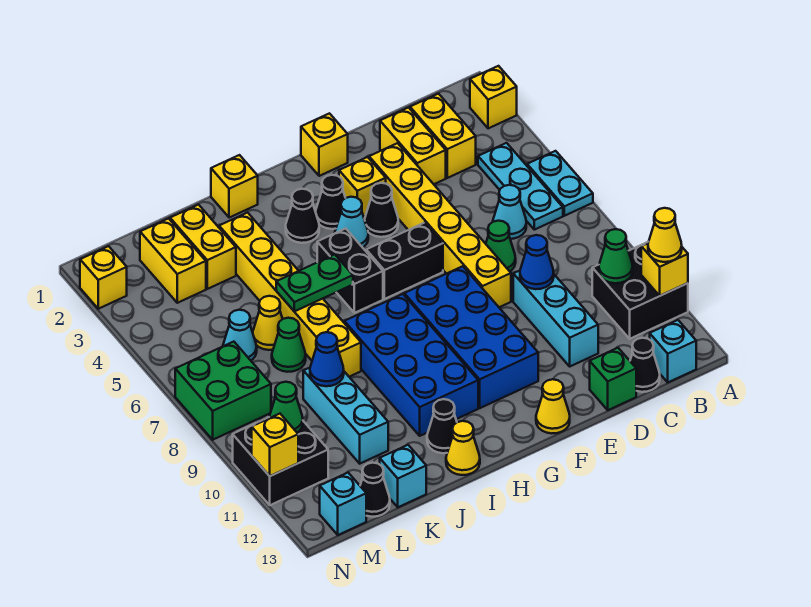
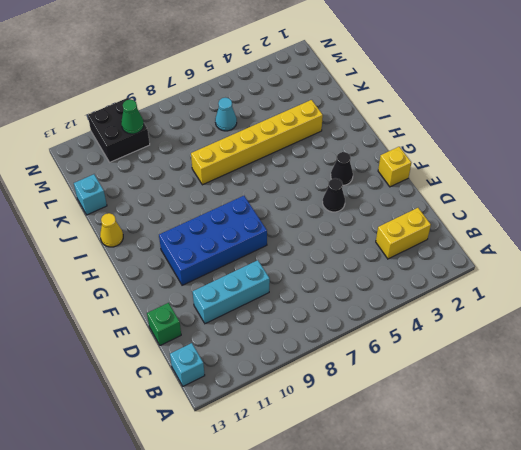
none -> yellow brick A2 level 1
none -> cyan plate A5:A6 level 1
none -> black brick A10:B11 level 1
none -> cyan plate B4:B6 level 1

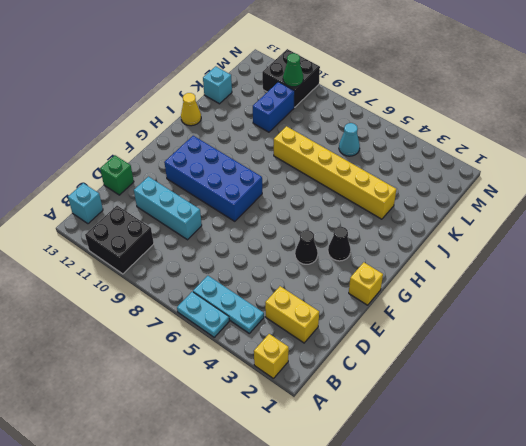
blue brick K10:L10 level 1 -> cyan brick K9:K11 level 1
none -> cyan cone C6 level 1
none -> black cone C13 level 1
none -> yellow brick D2:D3 level 1
none -> green cone D7 level 1

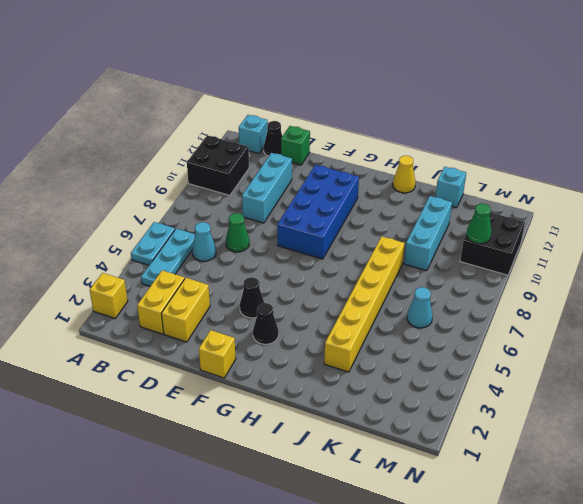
none -> yellow brick E3:E8 level 1
none -> yellow brick F3 level 1
none -> black brick F6:G6 level 1
none -> yellow cone F13 level 1

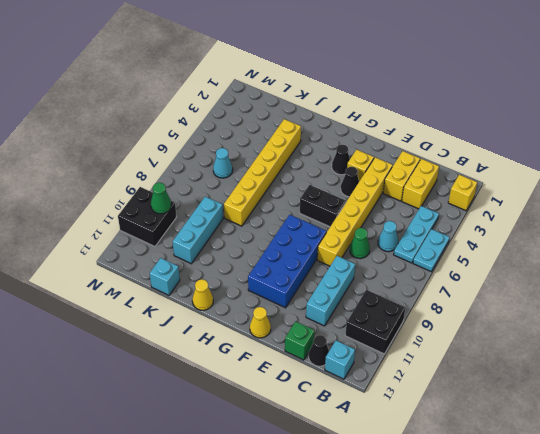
none -> yellow brick F1 level 1
none -> cyan cone G4 level 1
none -> black cone H3 level 1
none -> black brick H5:H6 level 1

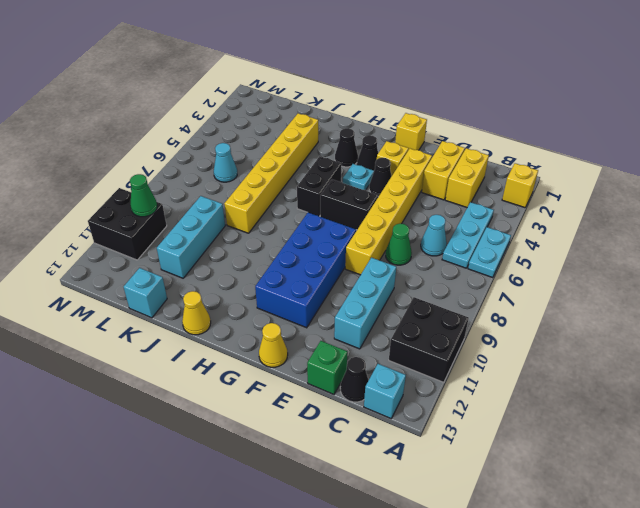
cyan plate G4 level 1 -> cyan cone G4 level 1
none -> blue brick H8:I11 level 1
none -> yellow brick I1 level 1
none -> black cone I12 level 1
none -> yellow brick K2:K3 level 1

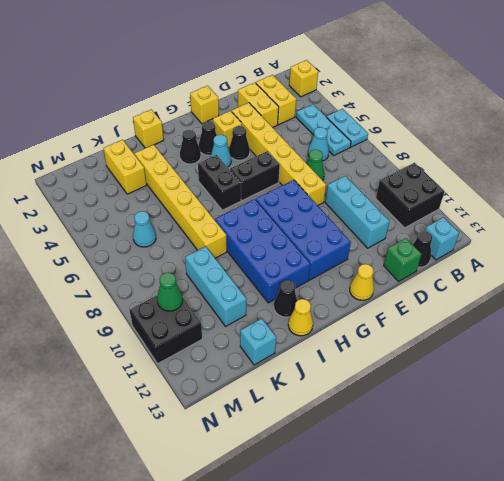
none -> yellow cone K6 level 1
none -> green cone K7 level 1
none -> yellow brick L2:L3 level 1
none -> black cone L13 level 1

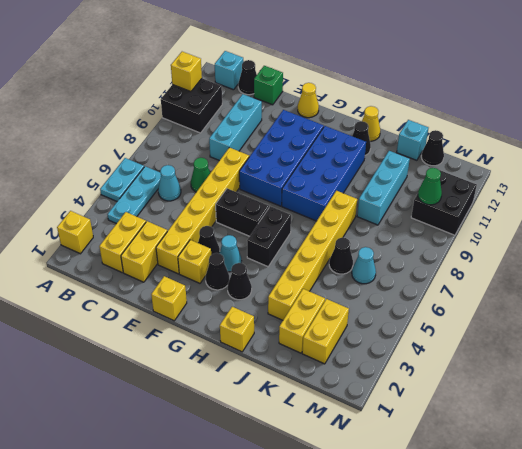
black cone K6 level 1 -> yellow cone K6 level 1
none -> green cone K7 level 1
none -> green brick M7:N8 level 1
none -> cyan brick M13 level 1
none -> yellow brick N2 level 1

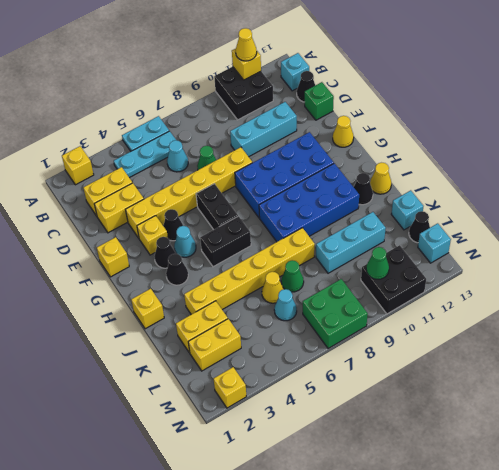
none -> green cone B10 level 2
none -> blue cone D9 level 2
none -> green plate I6:J6 level 2
none -> blue cone K9 level 2

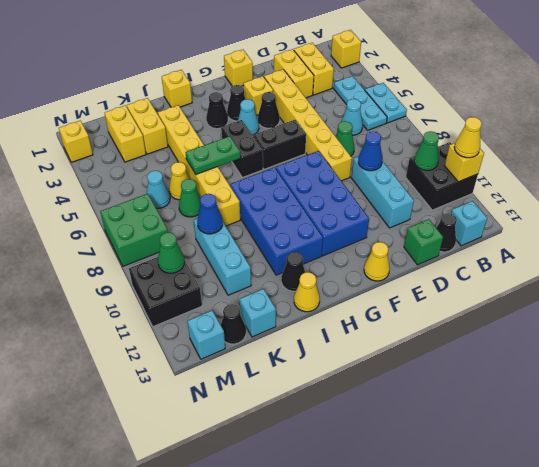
none -> yellow brick N11 level 2

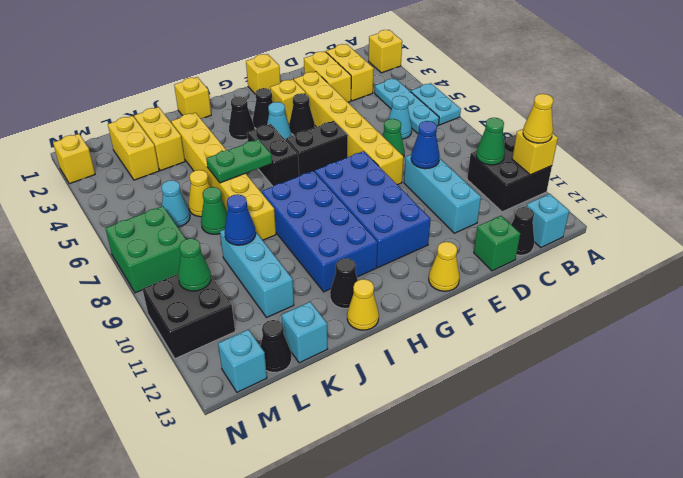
none -> yellow brick N11 level 2

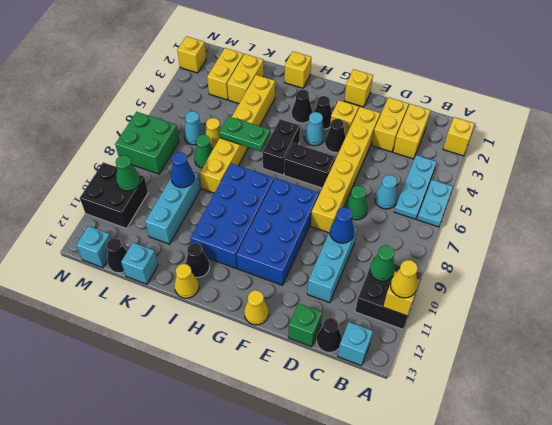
none -> yellow brick N11 level 2

